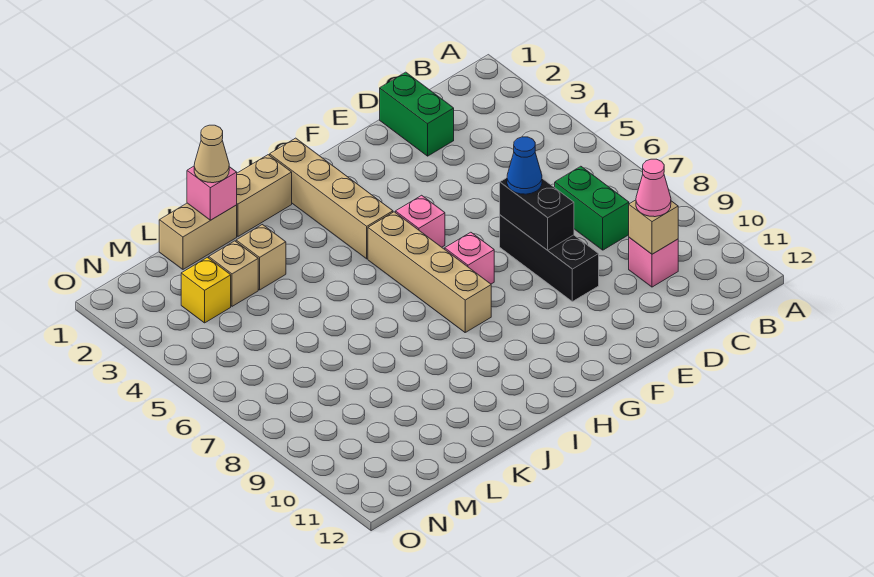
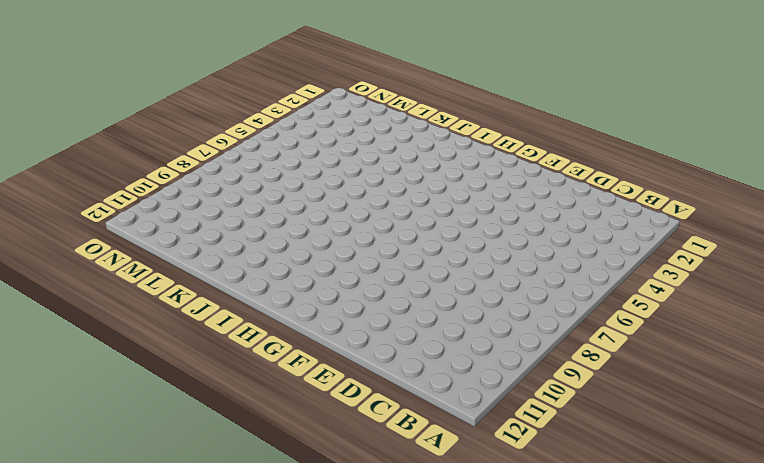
none -> green brick C7:C8 level 1
none -> pink brick C10 level 1
none -> green brick D1:D2 level 1

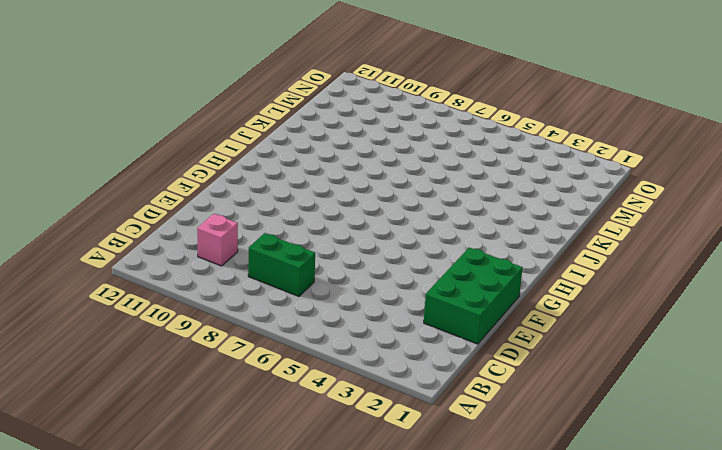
green brick D1:F2 level 1 -> green brick D1:D2 level 1
none -> black brick E7:E9 level 1
none -> pink brick G5 level 1
none -> pink brick G7 level 1

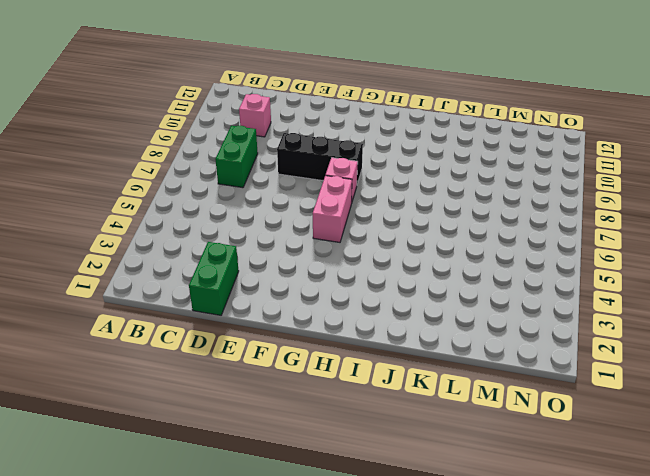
black brick E8:G8 level 1 -> black brick E7:E9 level 1
pink brick G5:G6 level 1 -> pink brick G5 level 1
none -> tan brick H1:H4 level 1
none -> tan brick H5:H8 level 1
none -> tan brick I1:J1 level 1

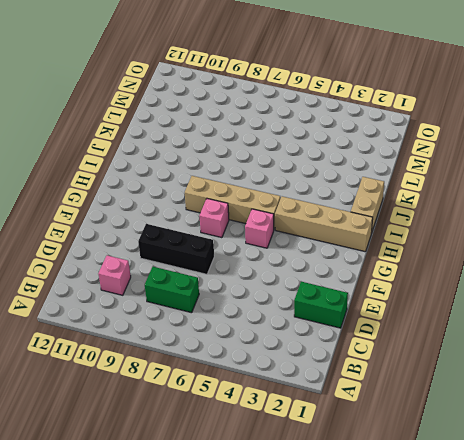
none -> tan brick K1:L1 level 1
none -> tan brick K3 level 1
none -> tan brick L3 level 1

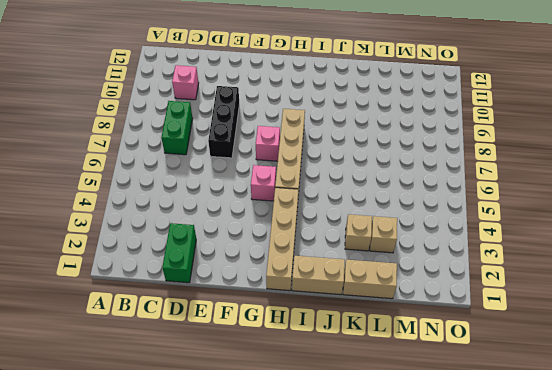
none -> yellow brick M3 level 1
none -> tan brick C10 level 2
none -> black brick E7:E8 level 2

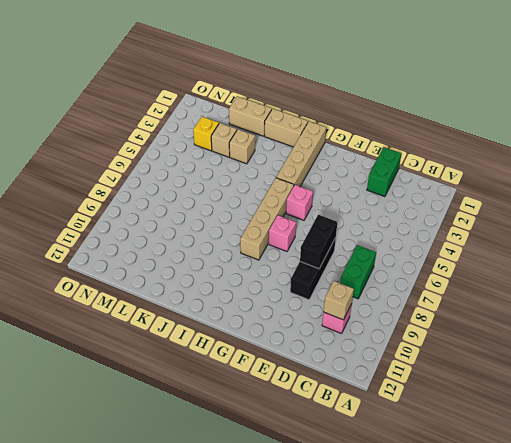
none -> pink brick K1 level 2
none -> pink cone C10 level 3
none -> blue cone E7 level 3

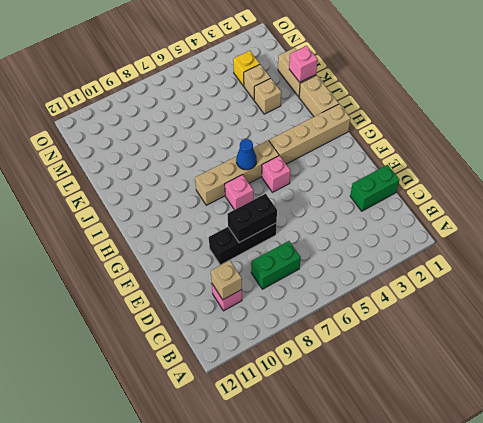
blue cone H6 level 2 -> blue cone E7 level 3
none -> pink cone C10 level 3
none -> tan cone K1 level 3

